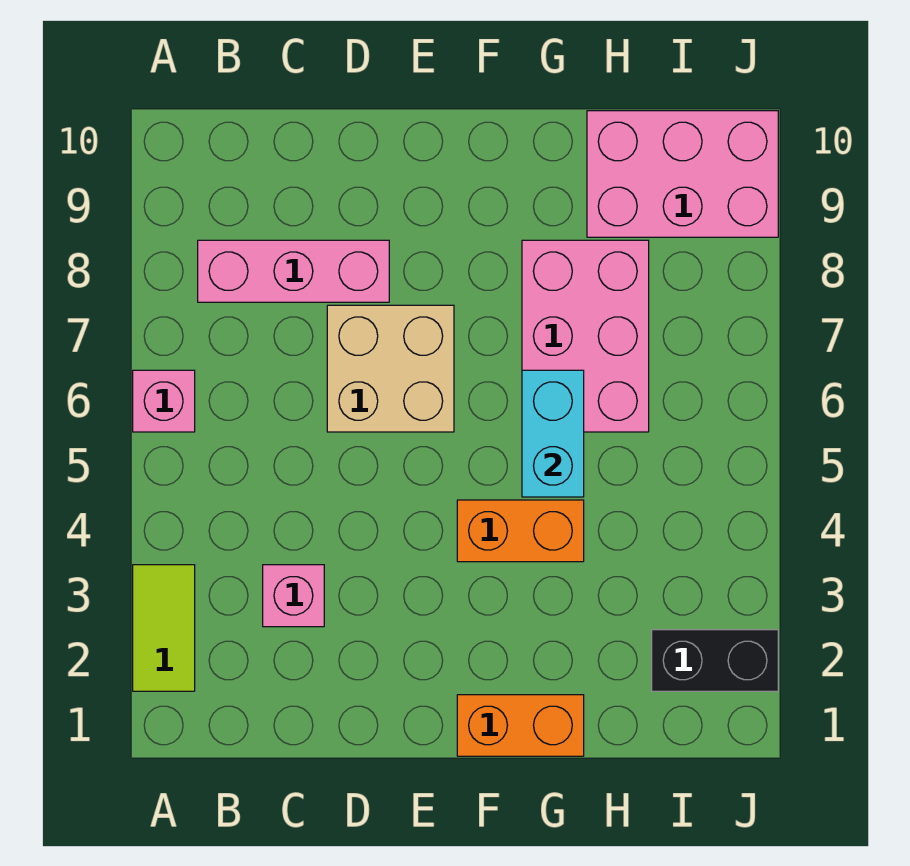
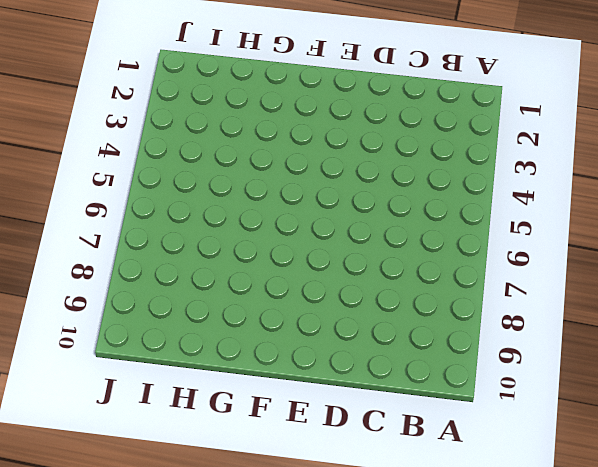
none -> lime tile A2:A3 level 1
none -> pink brick A6 level 1

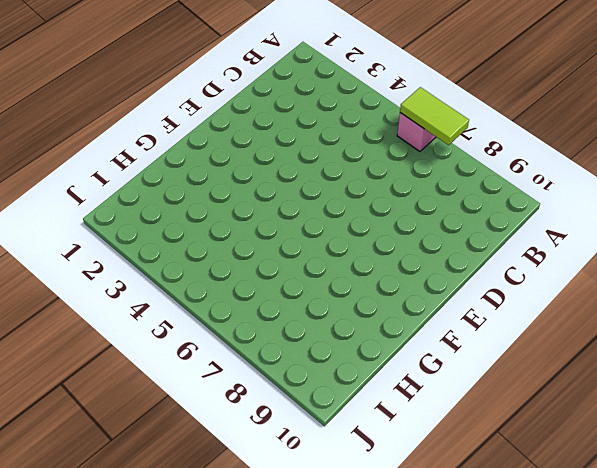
lime tile A6:A7 level 2 -> lime tile A2:A3 level 1
none -> pink brick B8:D8 level 1
none -> pink brick C3 level 1

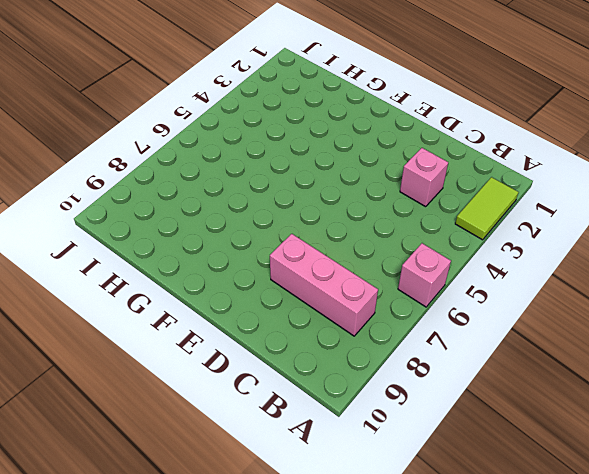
none -> tan brick D6:E7 level 1
none -> orange brick F1:G1 level 1

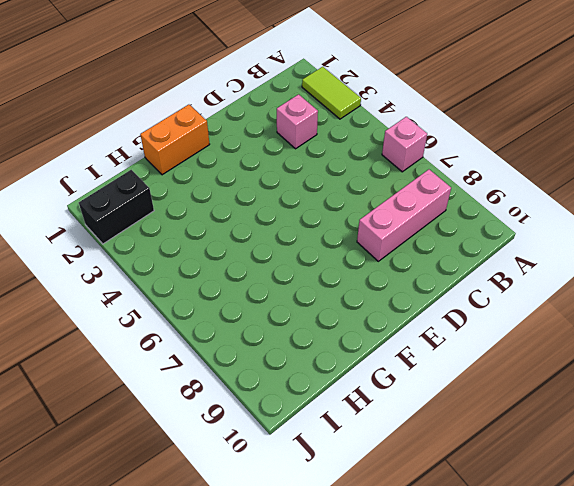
none -> tan brick D6:E7 level 1
none -> orange brick F4:G4 level 1

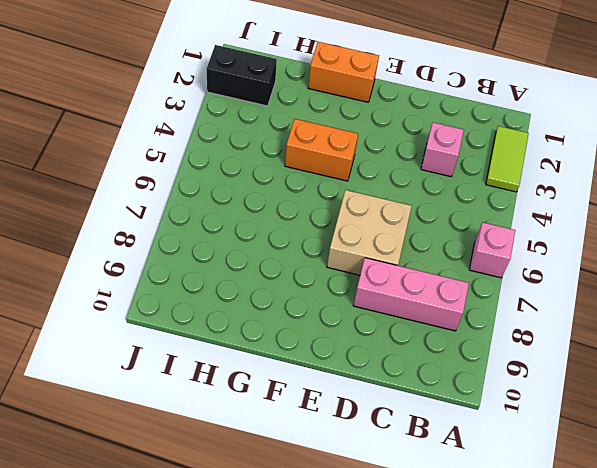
none -> pink brick G6:H8 level 1
none -> pink brick H9:J10 level 1

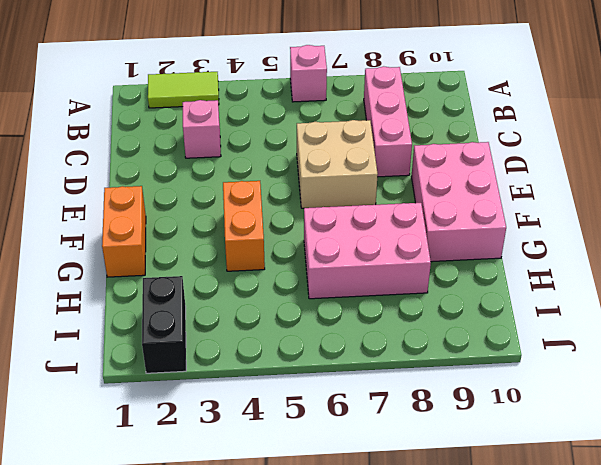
pink brick E9:G10 level 1 -> pink brick H9:J10 level 1
none -> cyan brick G5:G6 level 2

